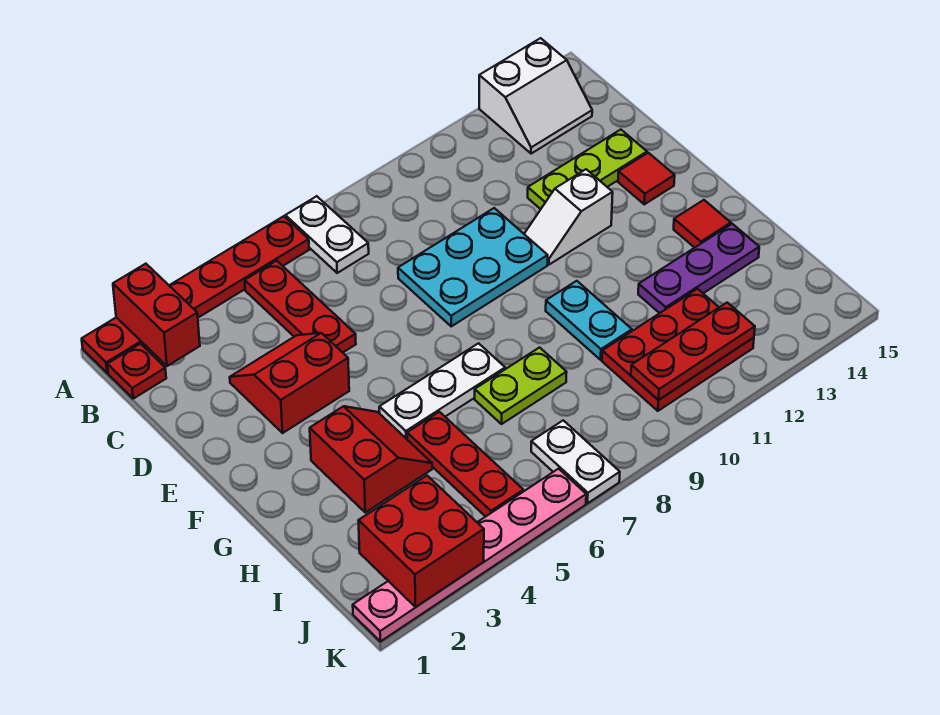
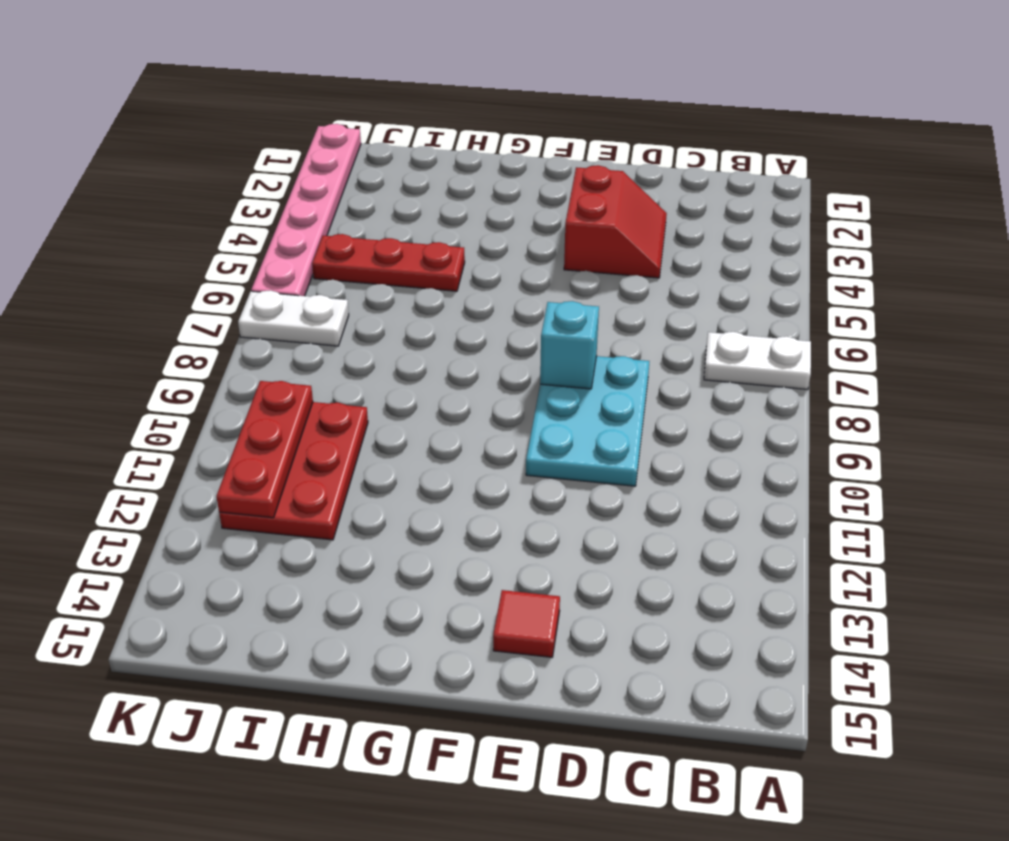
cyan brick E8 level 2 -> none
none -> red plate A1:A6 level 1
none -> white slope A13:B14 level 1 top A
none -> red plate B1 level 1

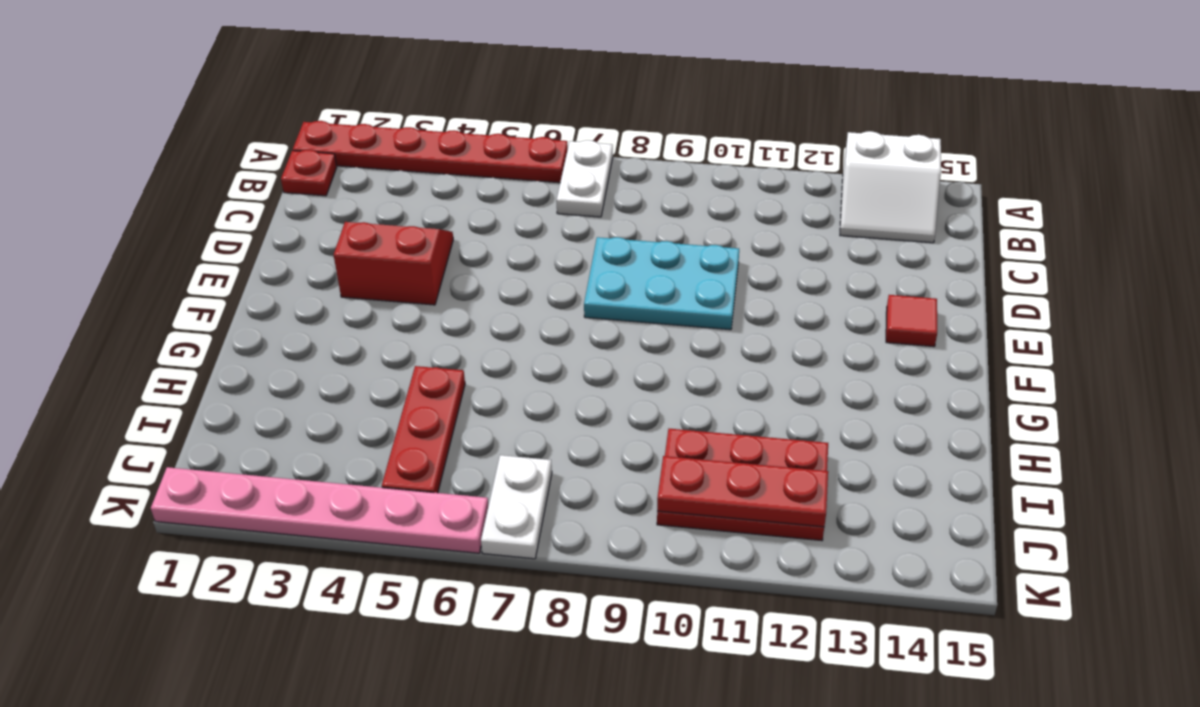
none -> red plate B5:D5 level 1
none -> lime plate D12:D14 level 1
none -> white slope E11:E12 level 1 top 12

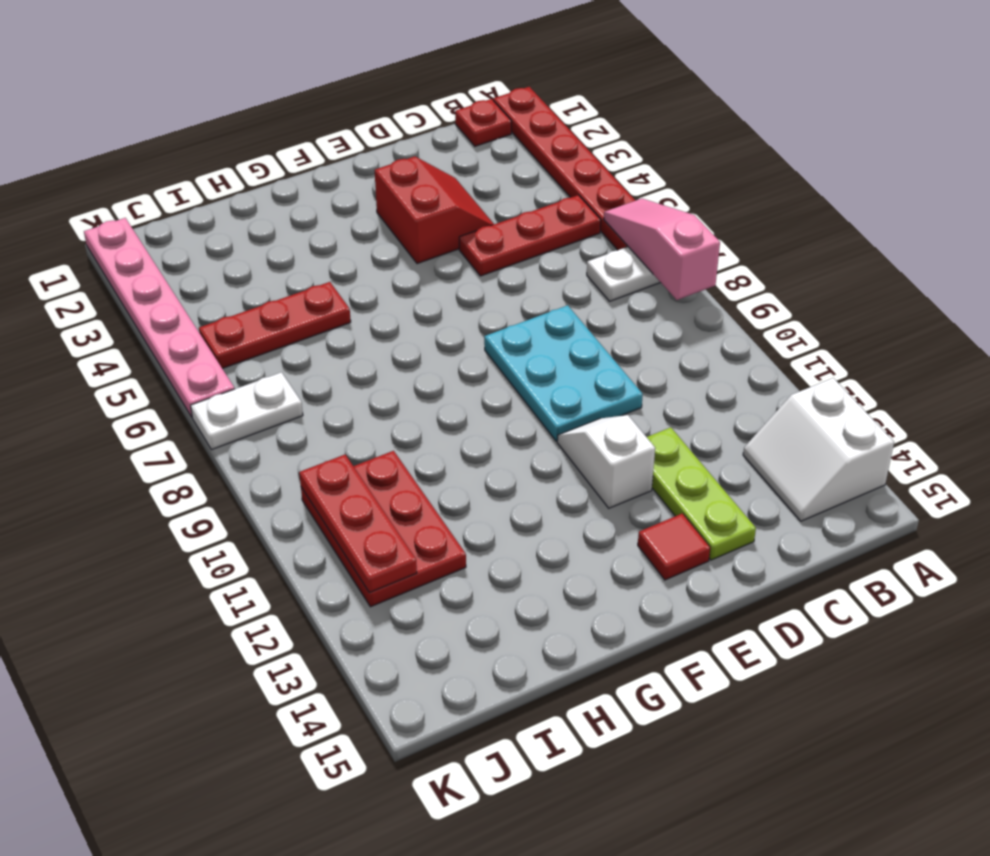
pink slope A6:A8 level 2 top 8 -> none
none -> red slope G3:H4 level 1 top 3
none -> white plate G5:G7 level 1
none -> cyan plate G10:H10 level 1

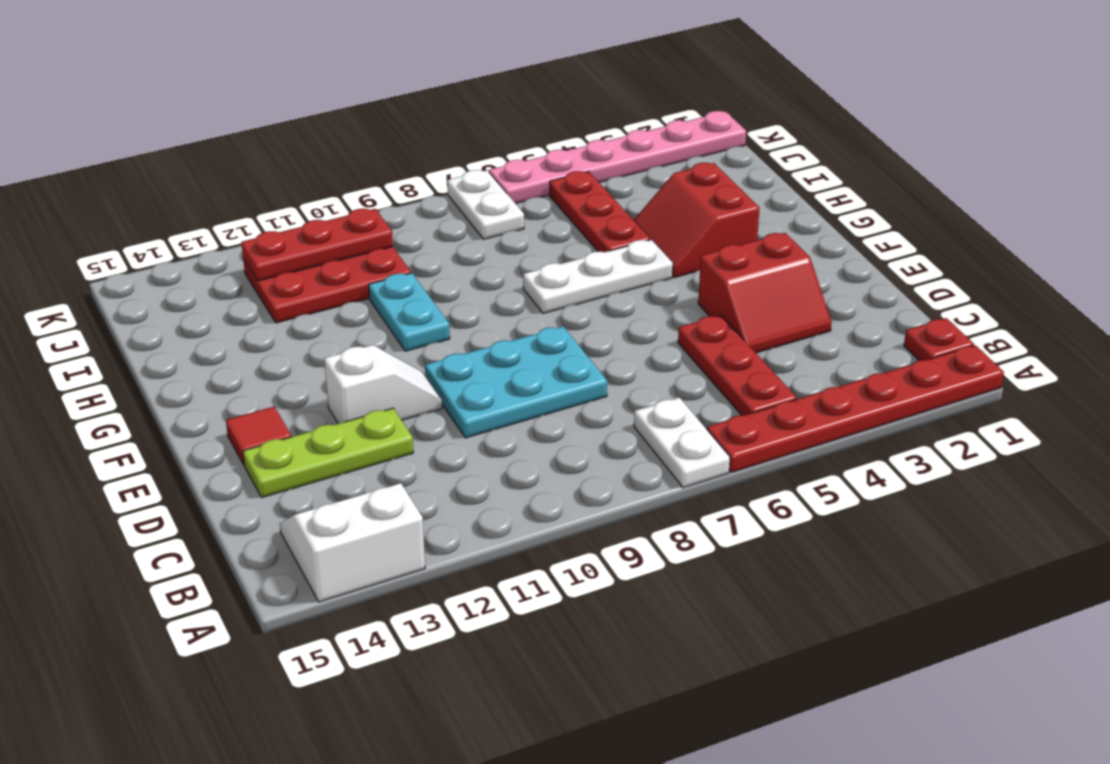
none -> red tile G14 level 1
none -> lime plate H7:H8 level 1
none -> purple plate H12:H14 level 1

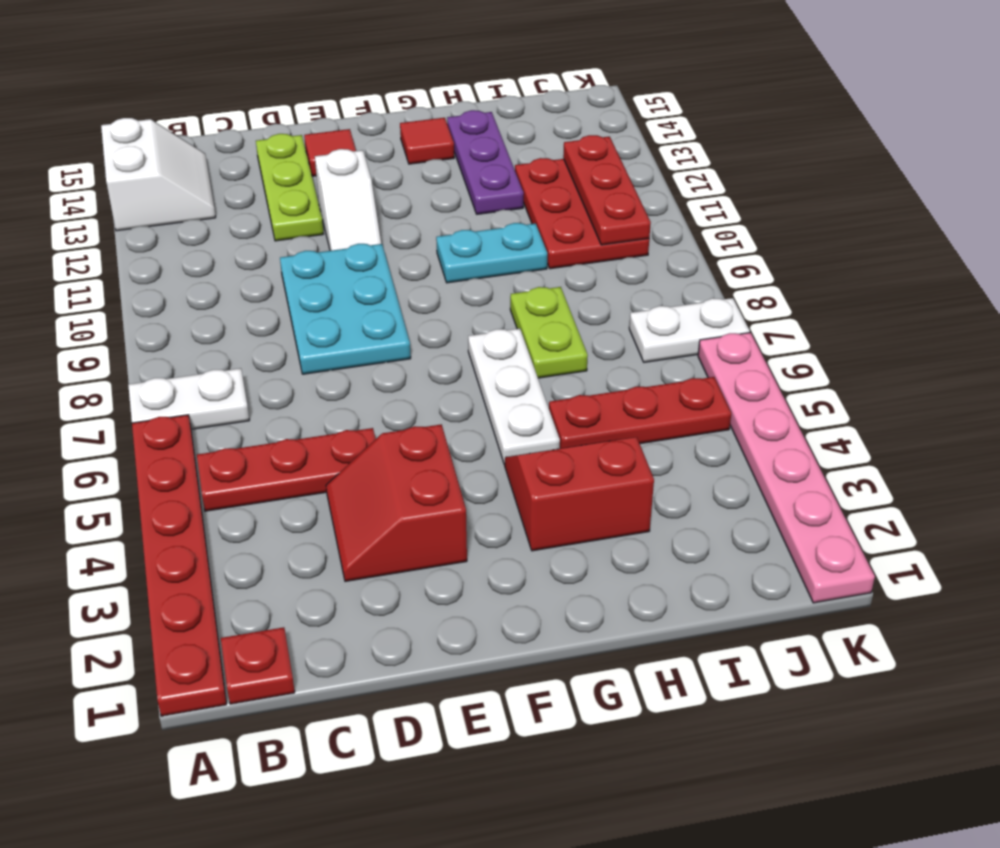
none -> red brick A2:B2 level 2
none -> red brick J2:K3 level 2

